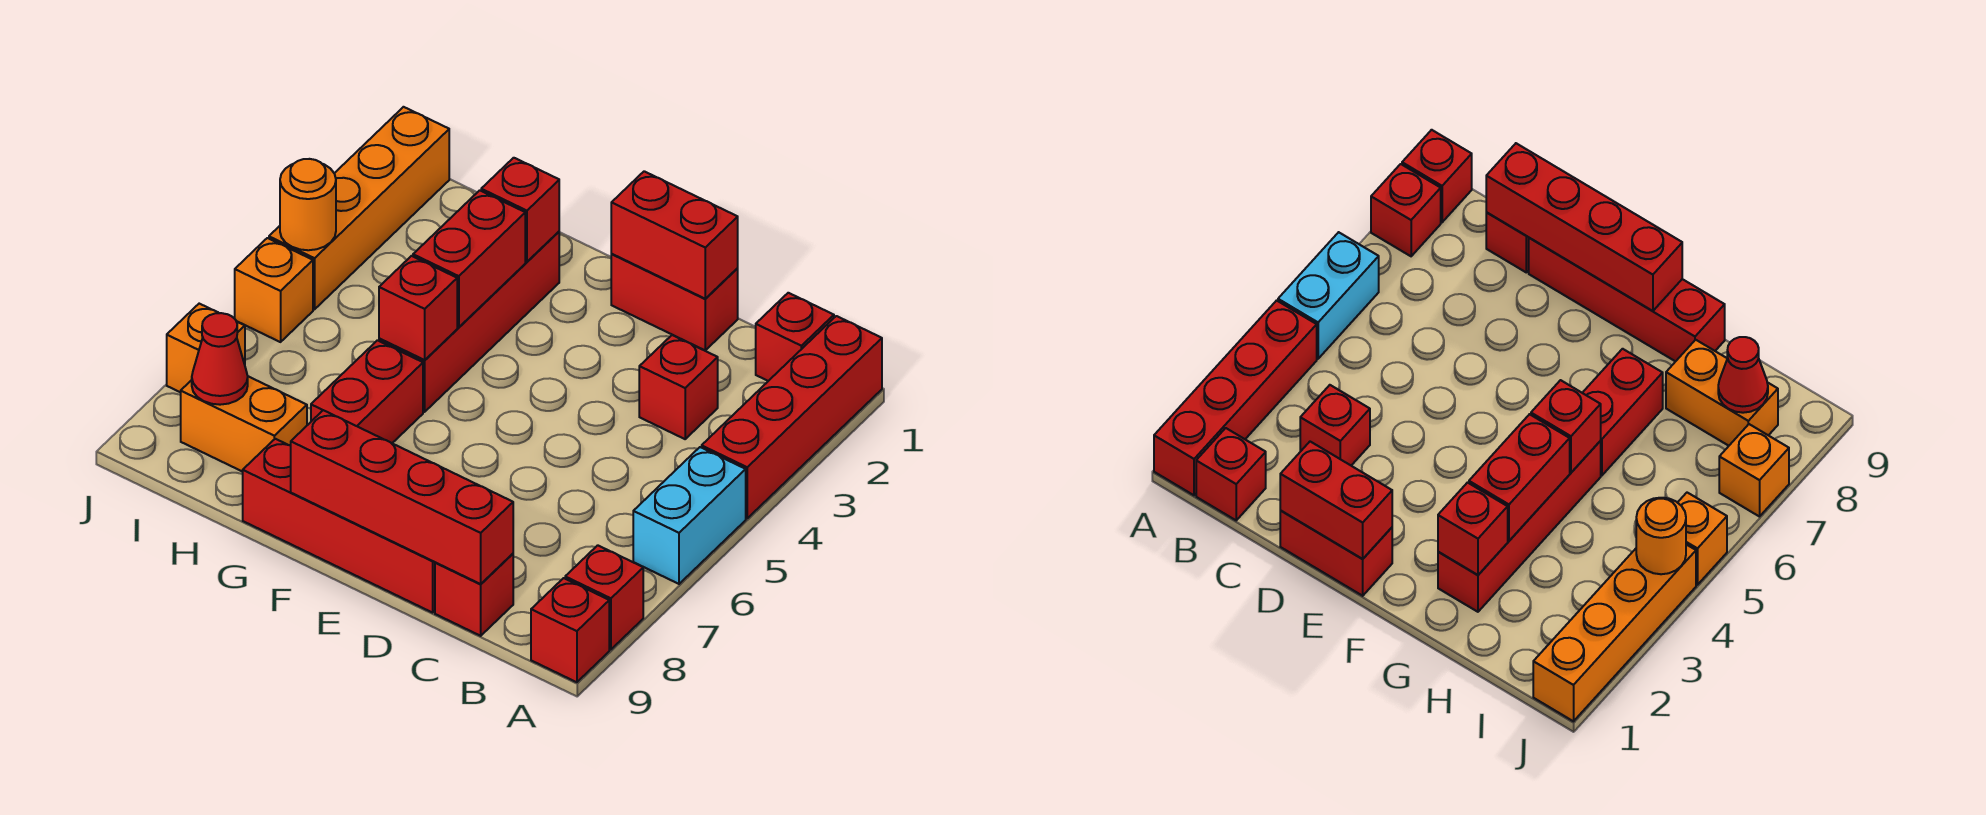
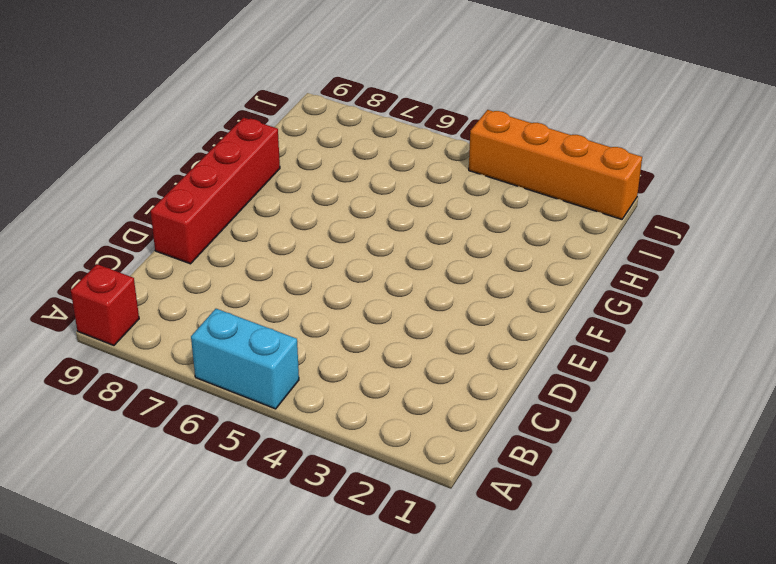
none -> red brick A1:A4 level 1
none -> red brick A8 level 1
none -> red brick B1 level 1

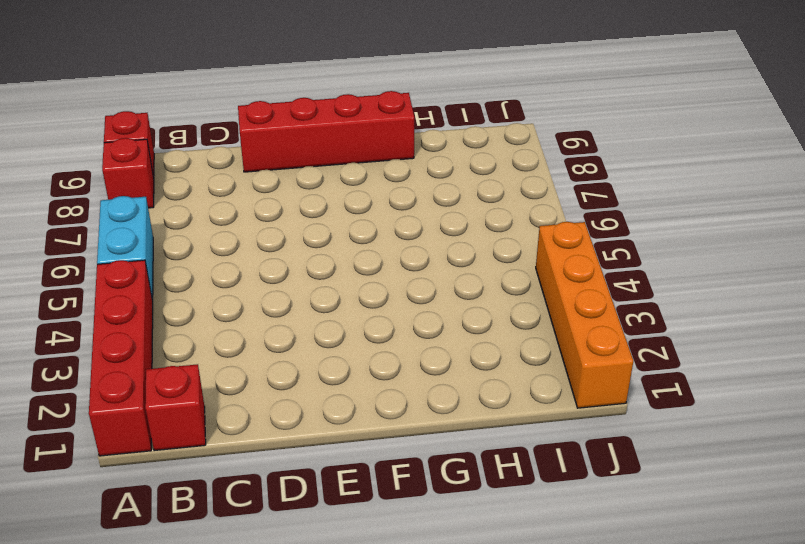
none -> red brick C3 level 1
none -> red brick C9 level 1
none -> red brick D1:E1 level 1

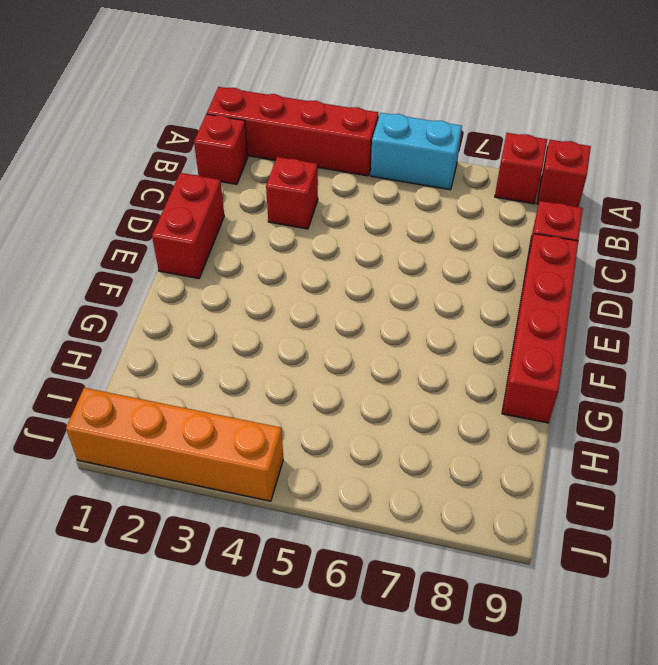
none -> red brick G2:G5 level 1
none -> red brick G6:G7 level 1
none -> orange brick H8:I8 level 1

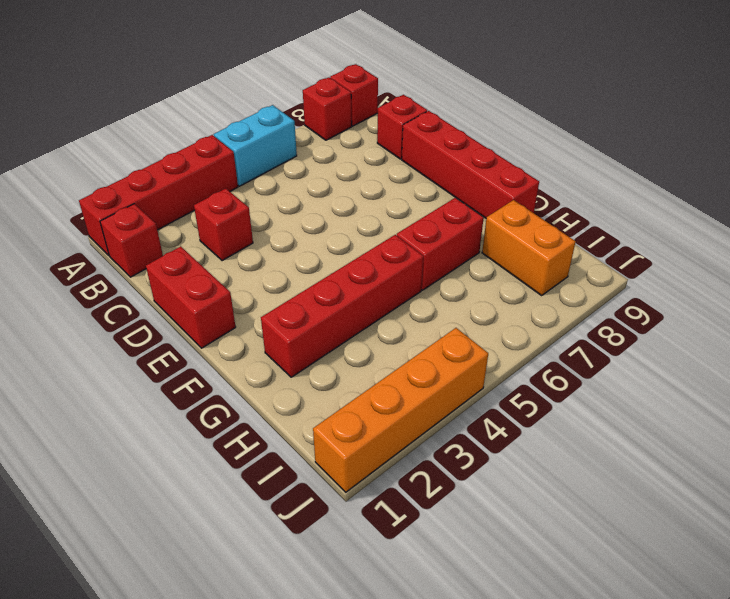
none -> orange brick J5 level 1
none -> orange brick J7 level 1
none -> red brick C9:F9 level 2

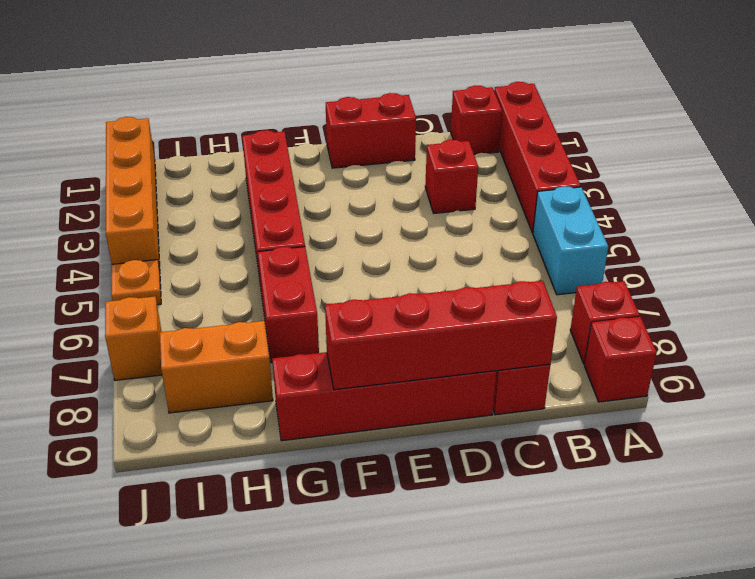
orange plate J5 level 1 -> orange brick J5 level 1
none -> red brick D1:E1 level 2
none -> red brick G2 level 2
none -> red brick G3:G4 level 2

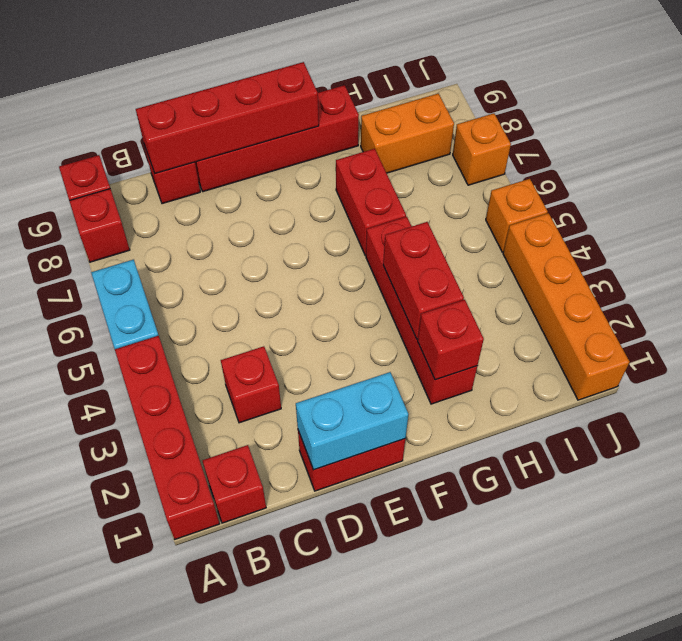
cyan brick D1:E1 level 2 -> red brick D1:E1 level 2
none -> red brick G5 level 2
none -> red cone I8 level 2
none -> orange round brick J4 level 2

